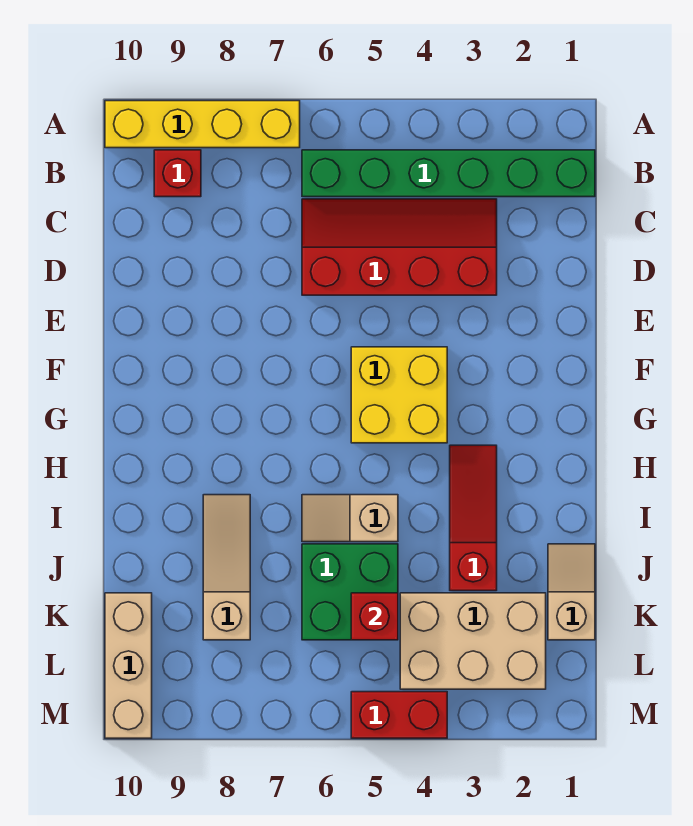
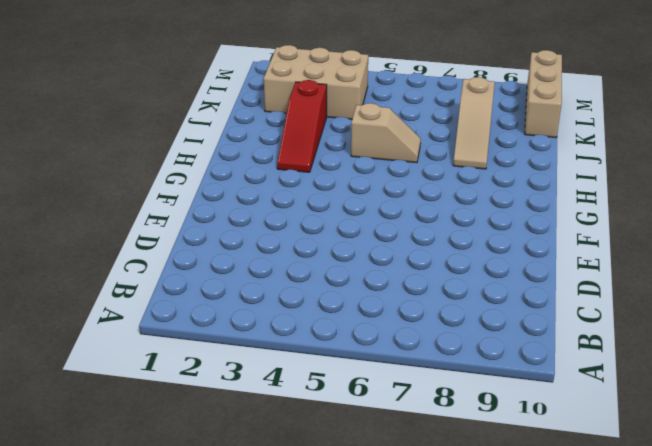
none -> yellow brick A7:A10 level 1
none -> green brick B1:B6 level 1
none -> red brick B9 level 1

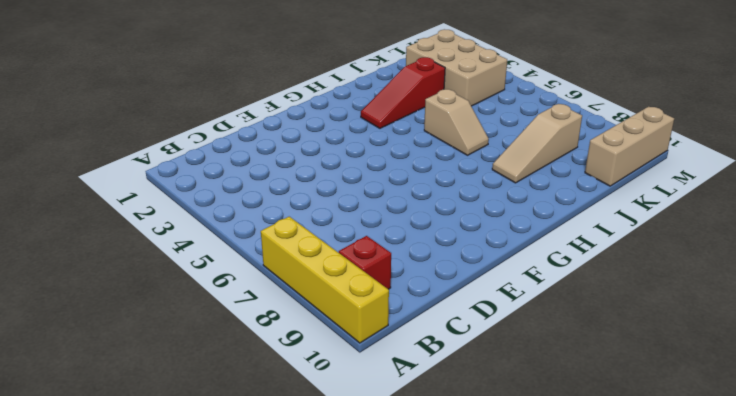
none -> green brick B1:B6 level 1
none -> red slope C3:D6 level 1 top D
none -> yellow brick F4:G5 level 1

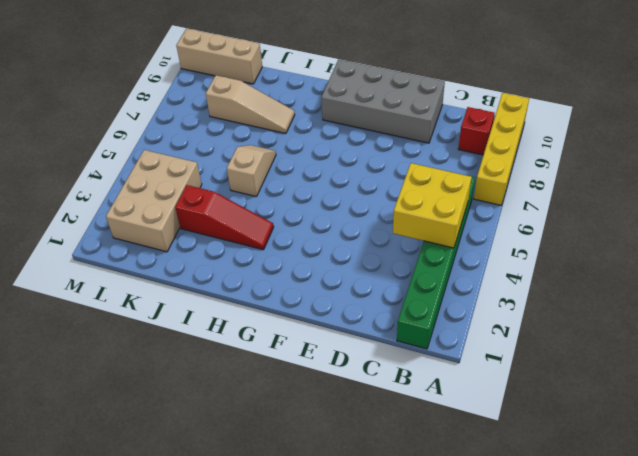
yellow brick B4:C5 level 2 -> yellow brick F4:G5 level 1
grey brick D9:G10 level 1 -> none
none -> red slope C3:D6 level 1 top D
none -> tan slope J1:K1 level 1 top K
none -> green brick J5:K6 level 1

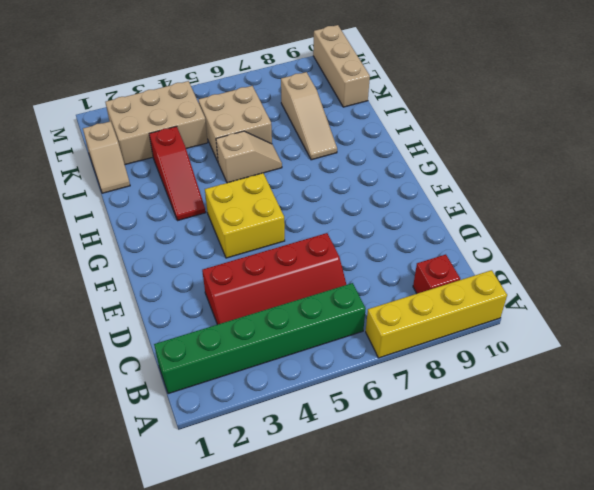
tan brick J5:K6 level 1 -> green brick J5:K6 level 1
none -> red brick M4:M5 level 1
none -> red brick K5 level 2

